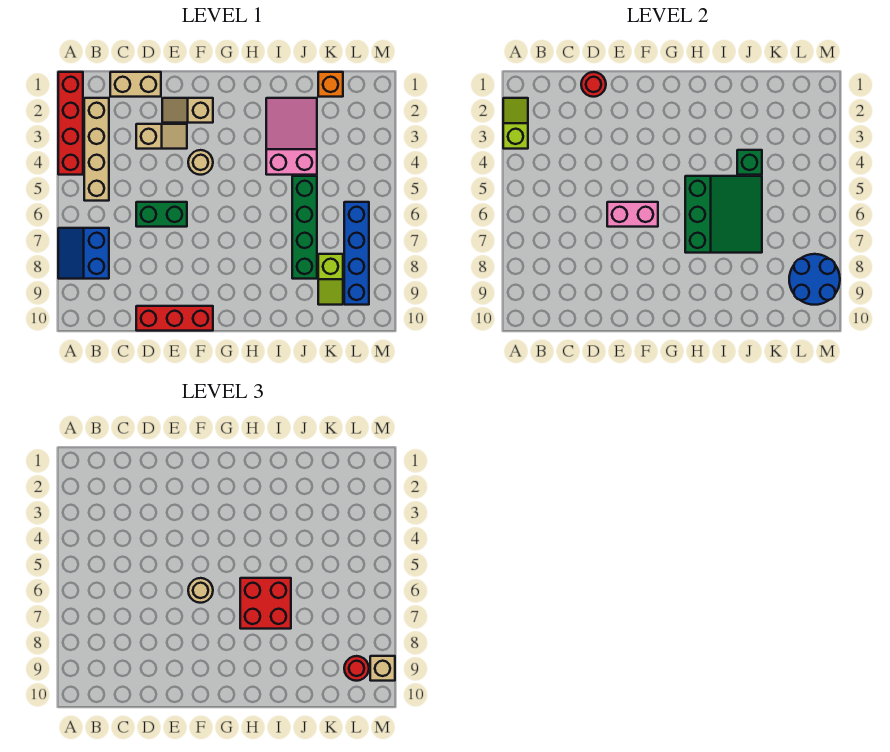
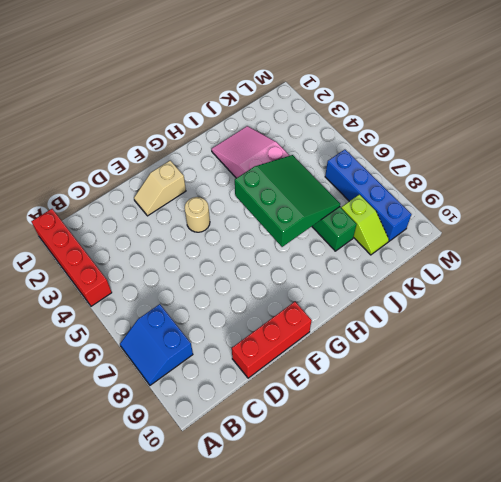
none -> tan brick B2:B5 level 1
none -> tan brick C1:D1 level 1
none -> tan slope D3:E3 level 1 top D

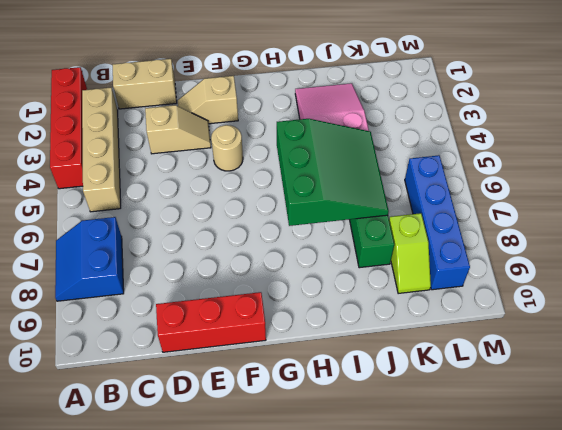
none -> green brick D6:E6 level 1
none -> orange brick K1 level 1
none -> lime slope A2:A3 level 2 top 3

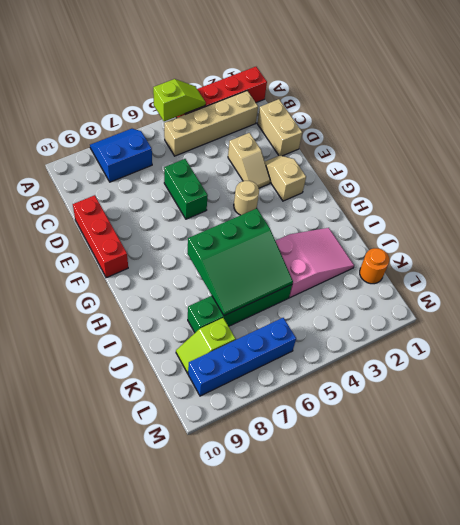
lime slope A4:A5 level 2 top 5 -> lime slope A2:A3 level 2 top 3
orange round brick K1 level 1 -> orange brick K1 level 1
none -> red round brick D1 level 2
none -> pink brick E6:F6 level 2
none -> green brick J4 level 2

